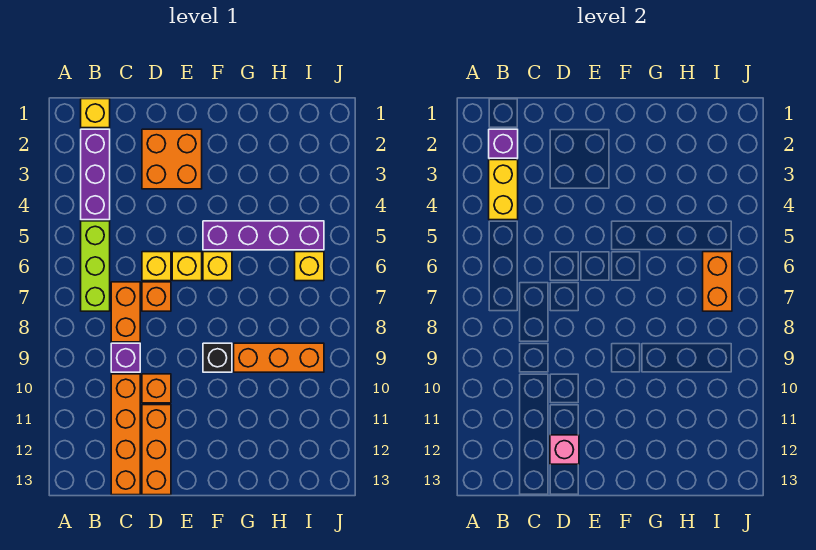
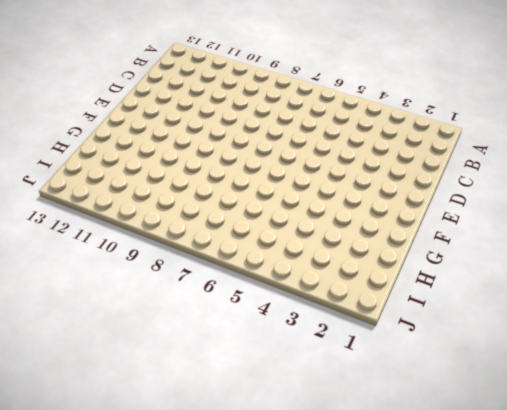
none -> yellow brick B1 level 1
none -> purple brick B2:B4 level 1
none -> lime brick B5:B7 level 1

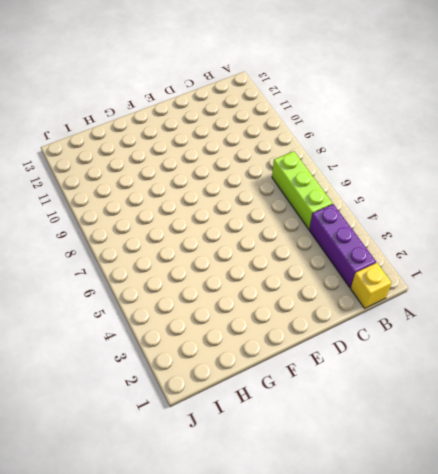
none -> orange brick C7:C8 level 1
none -> purple brick C9 level 1
none -> orange brick C10:C13 level 1

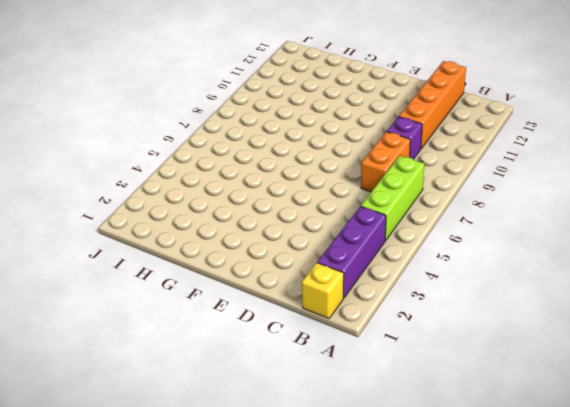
none -> orange brick D2:E3 level 1
none -> yellow brick D6 level 1
none -> orange brick D7 level 1

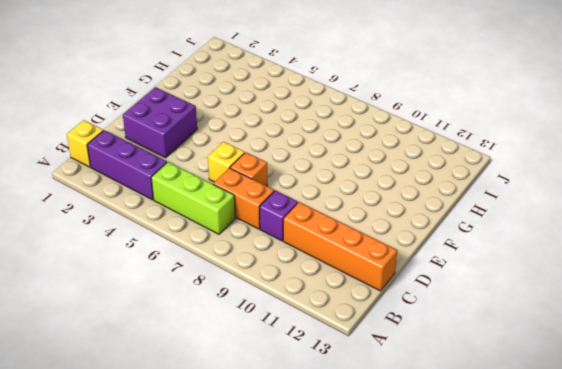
purple brick D2:E3 level 1 -> orange brick D2:E3 level 1
none -> orange brick D10 level 1
none -> orange brick D11:D13 level 1
none -> yellow brick E6 level 1

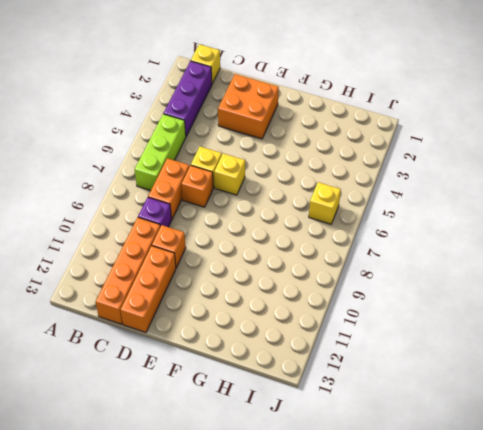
none -> purple brick F5:I5 level 1
none -> yellow brick F6 level 1
none -> black brick F9 level 1

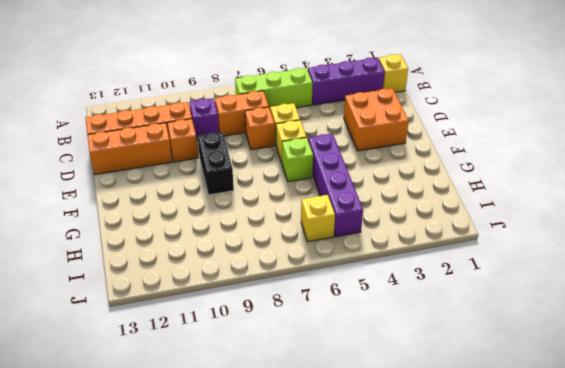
black brick E9:F9 level 1 -> black brick F9 level 1
lime brick F6 level 1 -> yellow brick F6 level 1
none -> orange brick G9:I9 level 1
none -> purple brick B2 level 2
none -> yellow brick B3:B4 level 2

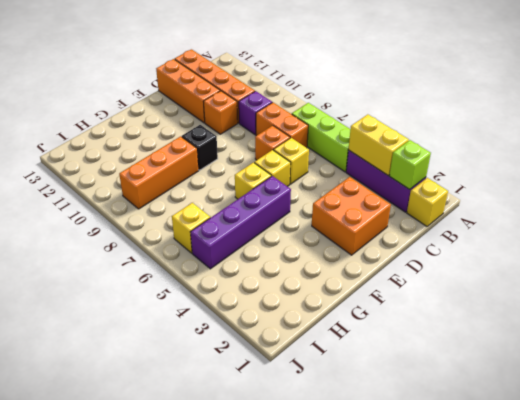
lime brick B2 level 2 -> purple brick B2 level 2
none -> pink brick D12 level 2
none -> orange brick I6:I7 level 2

